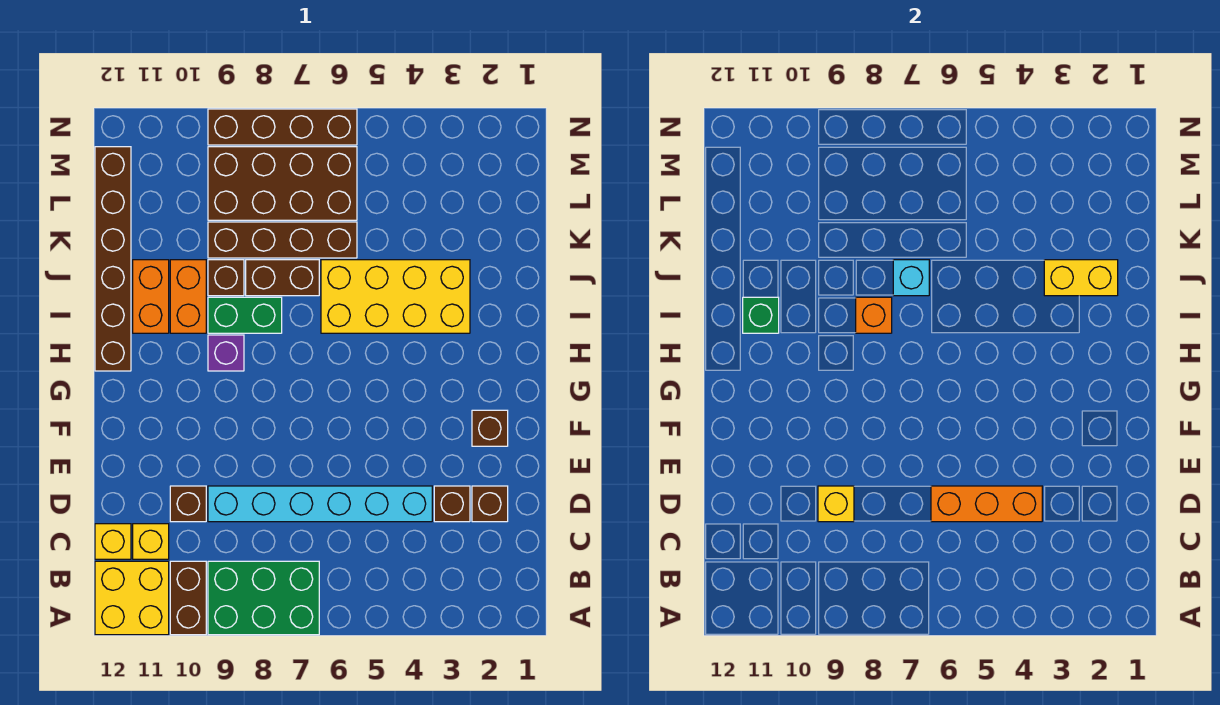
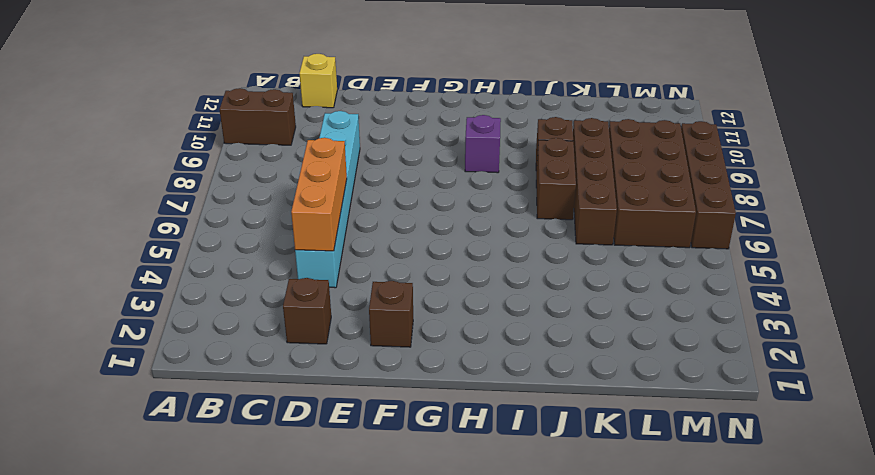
none -> green brick A7:B9 level 1
none -> yellow brick A11:B12 level 1
none -> yellow brick C11 level 1

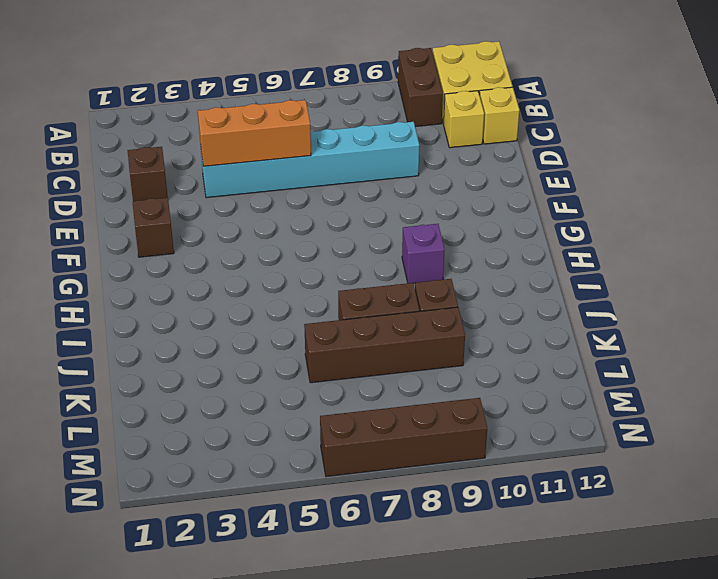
none -> green brick A7:B9 level 1
none -> brown brick D3 level 1
none -> brown brick D10 level 1

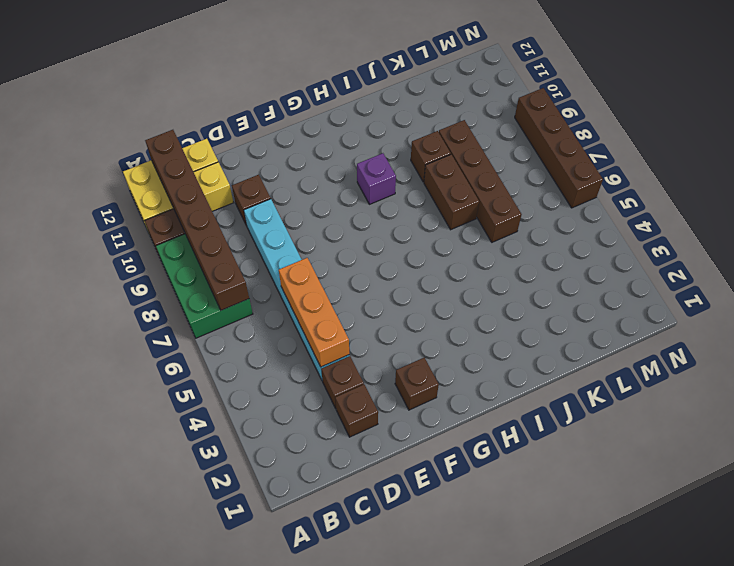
brown brick B7:B12 level 2 -> brown brick H12:M12 level 1
none -> yellow brick I3:J6 level 1
none -> green brick I8:I9 level 1
none -> orange brick I10:J10 level 1

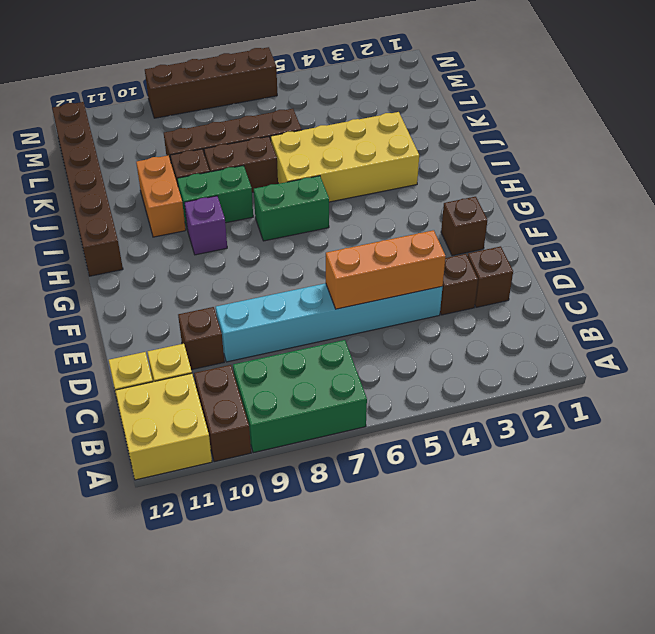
green brick H6:H7 level 1 -> none
none -> orange brick I11:J11 level 1
none -> brown brick L6:M9 level 1
none -> yellow brick D9 level 2

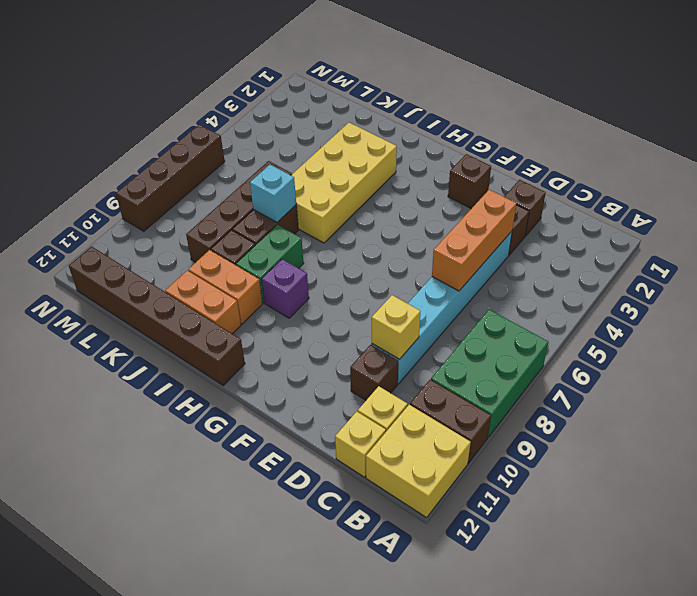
none -> brown brick L6:M9 level 1
none -> orange brick I8 level 2
none -> green brick I11 level 2

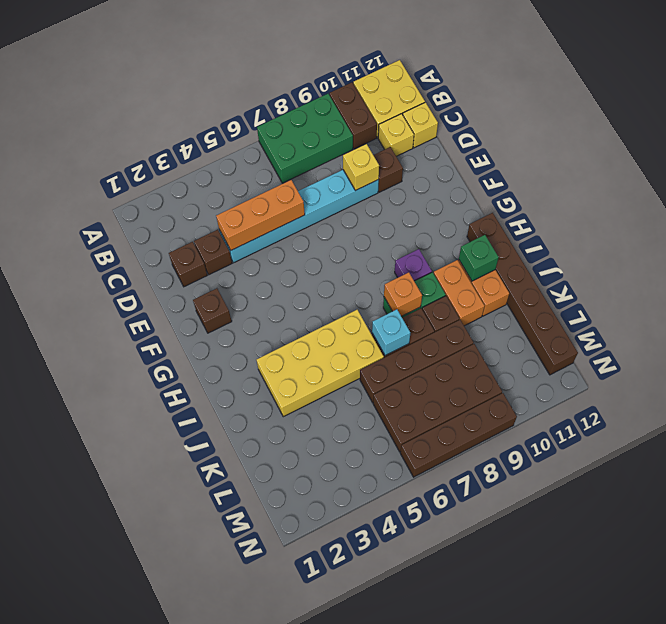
none -> yellow brick J2:J3 level 2

